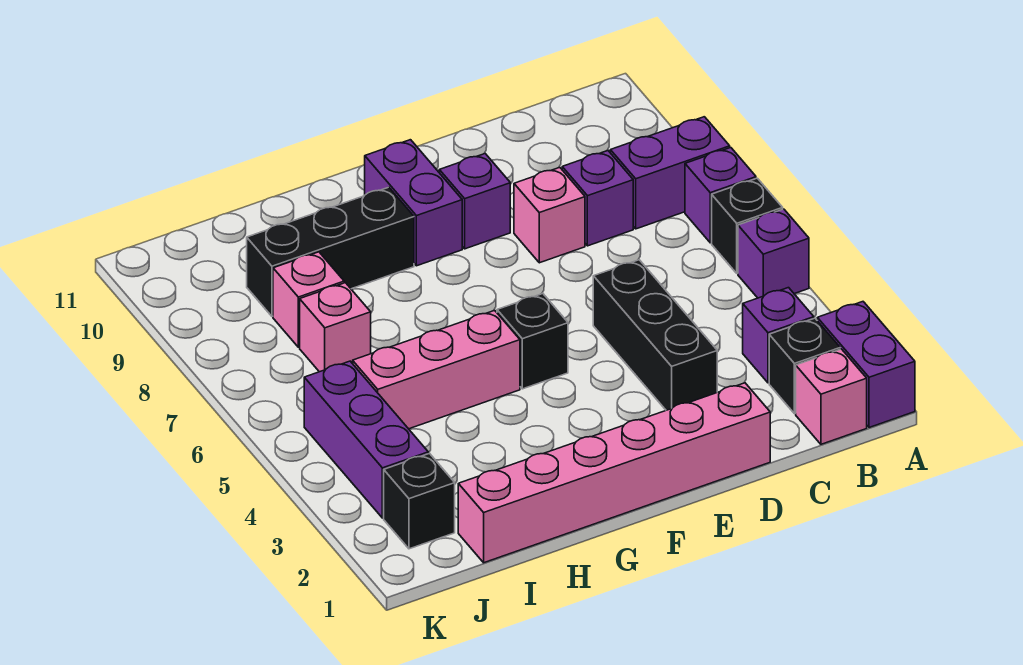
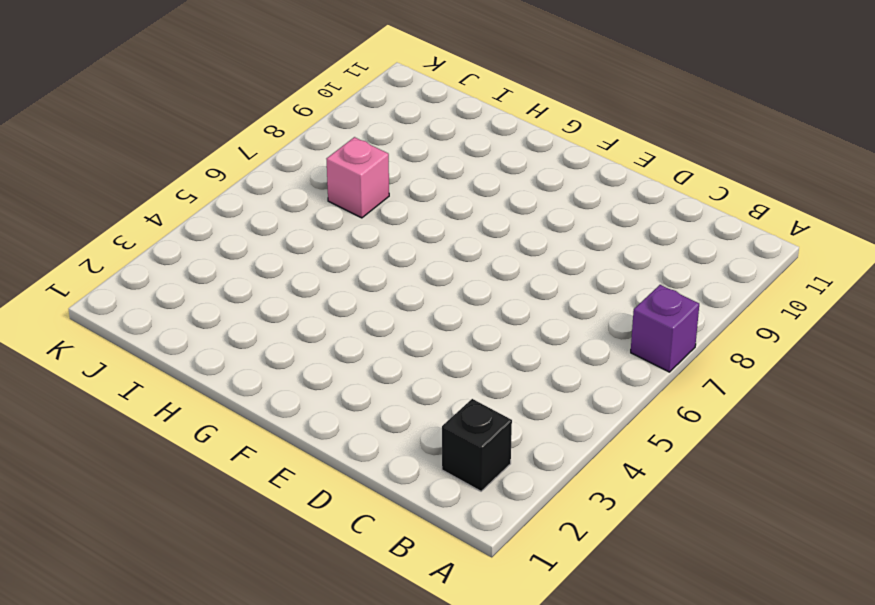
none -> purple brick A1:A2 level 1
none -> purple brick A5 level 1
none -> black brick A6 level 1

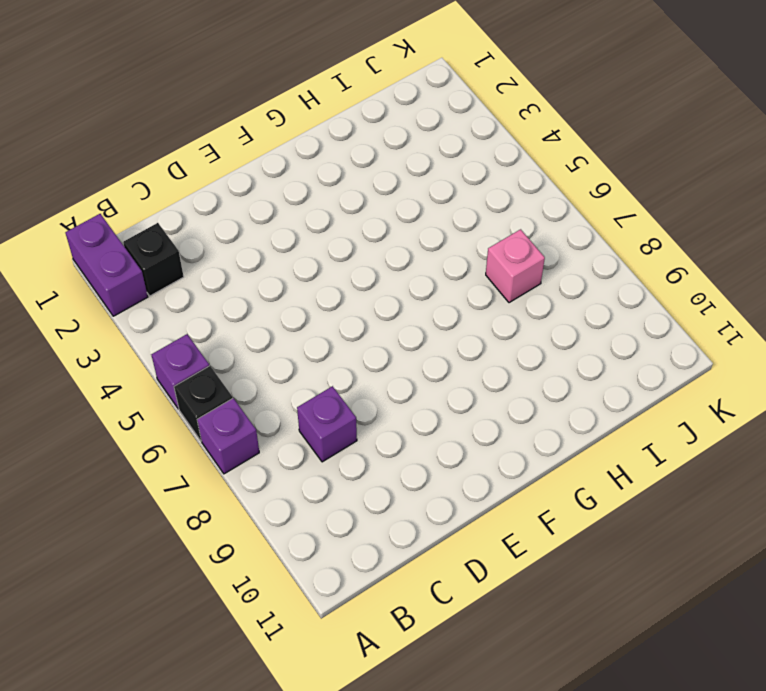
none -> purple brick A8:B8 level 1
none -> pink brick B1 level 1
none -> purple brick B3 level 1

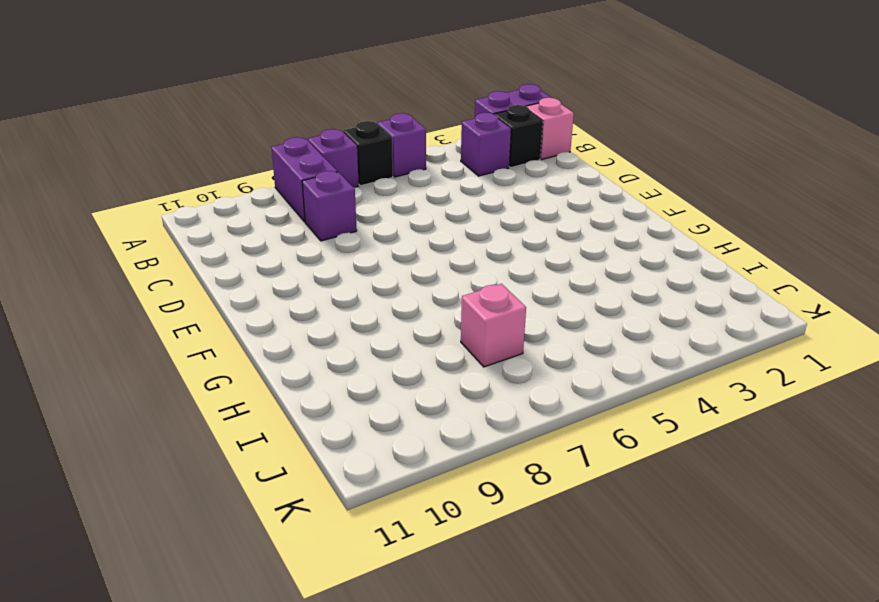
none -> pink brick D1:I1 level 1
none -> black brick D3:D5 level 1
none -> pink brick D8 level 1

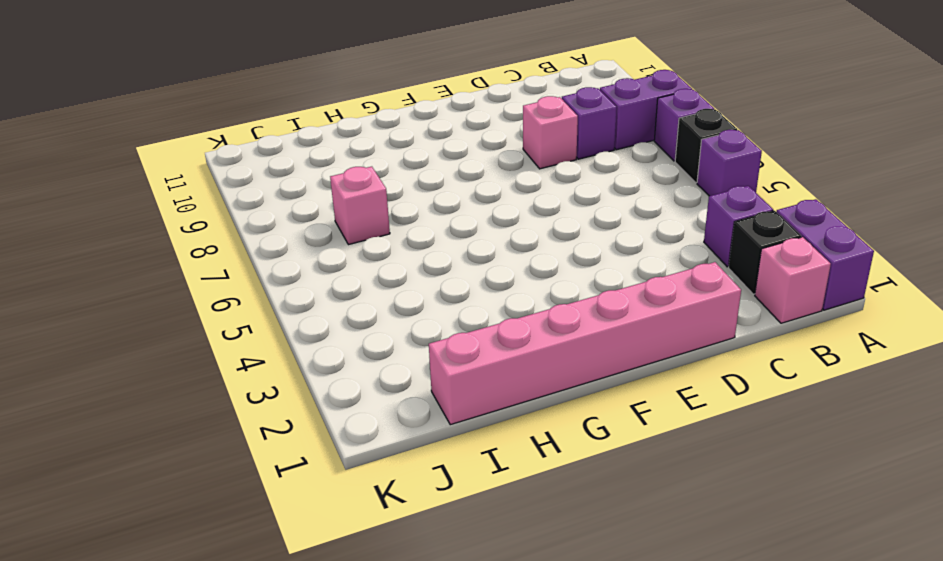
none -> black brick D3:D5 level 1
none -> purple brick E9 level 1
none -> black brick F5 level 1

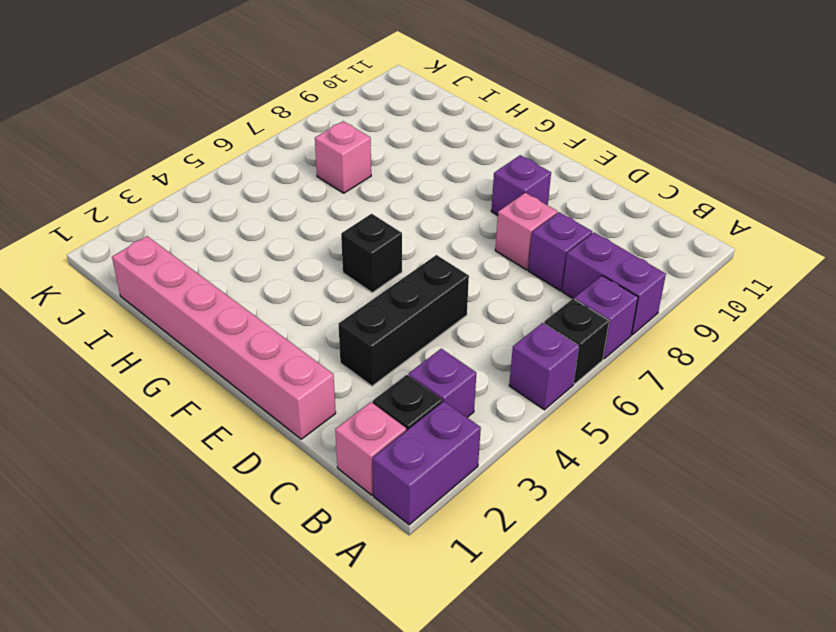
none -> purple brick F9:F10 level 1
none -> pink brick G5:I5 level 1
none -> black brick G9:I9 level 1

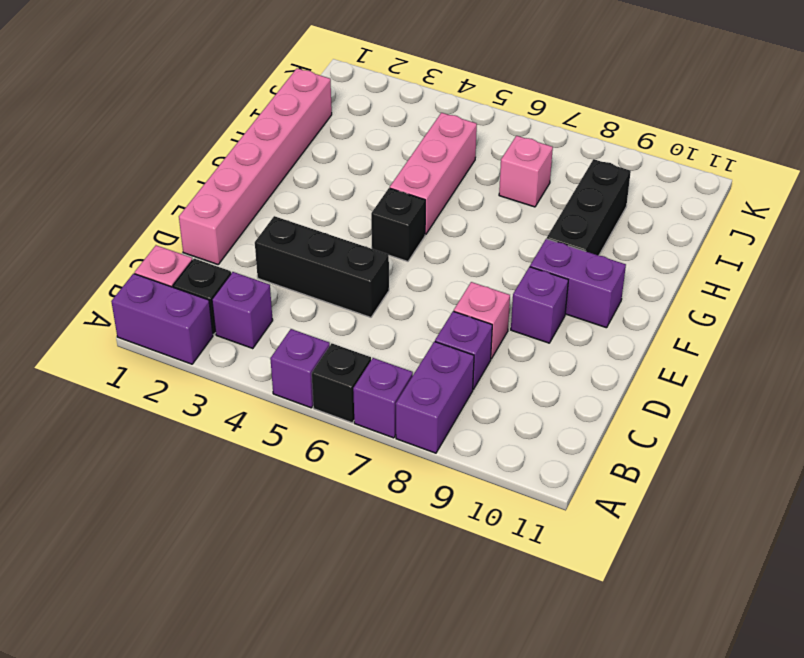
none -> pink brick I8 level 1
none -> black brick J2 level 1
none -> purple brick J3:J5 level 1

